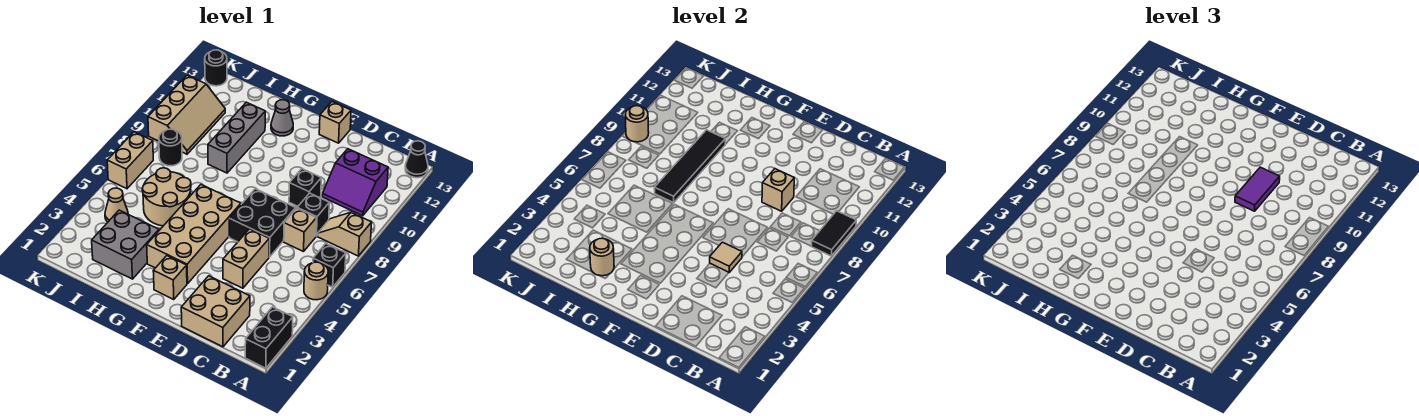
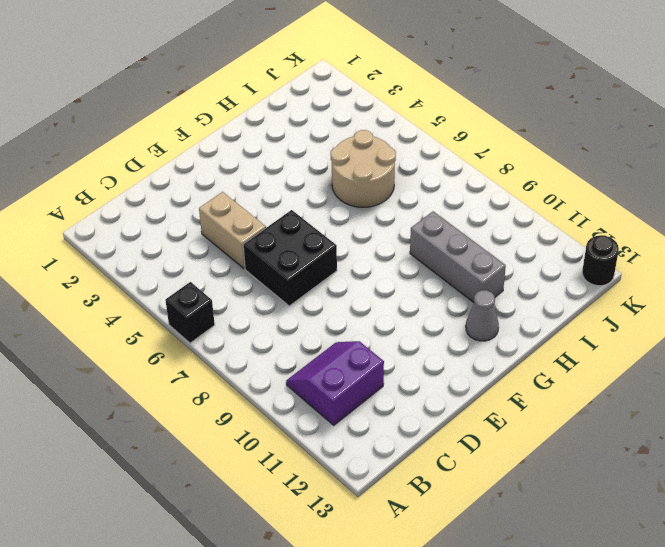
none -> black brick A1:A2 level 1
none -> tan round brick A5 level 1
none -> tan slope A8:B8 level 1 top A
none -> black cone A13 level 1

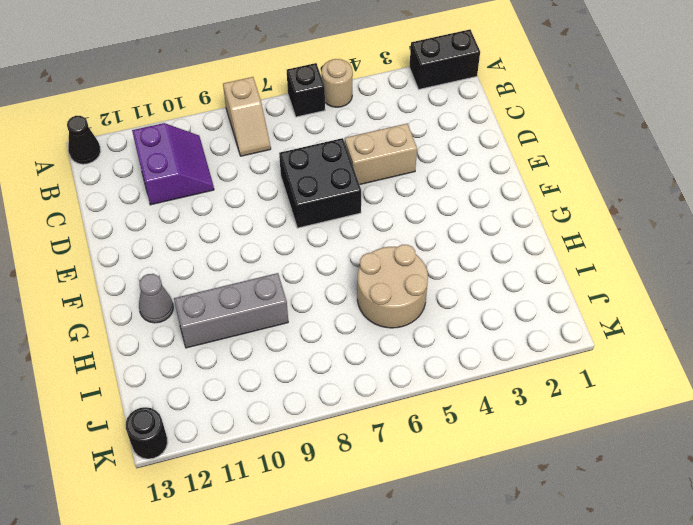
none -> tan brick C1:D2 level 1
none -> tan brick C7 level 1
none -> black brick C8 level 1
none -> black brick D9 level 1

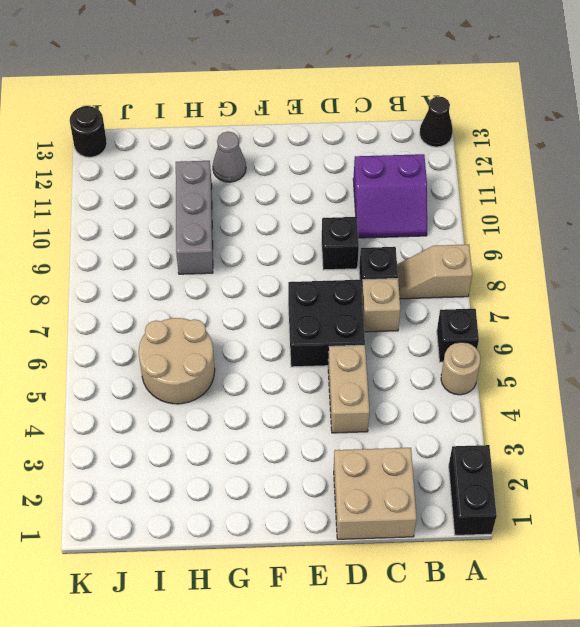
none -> tan brick E13 level 1
none -> tan brick F2 level 1
none -> tan brick F3:G6 level 1
none -> grey brick H2:I3 level 1

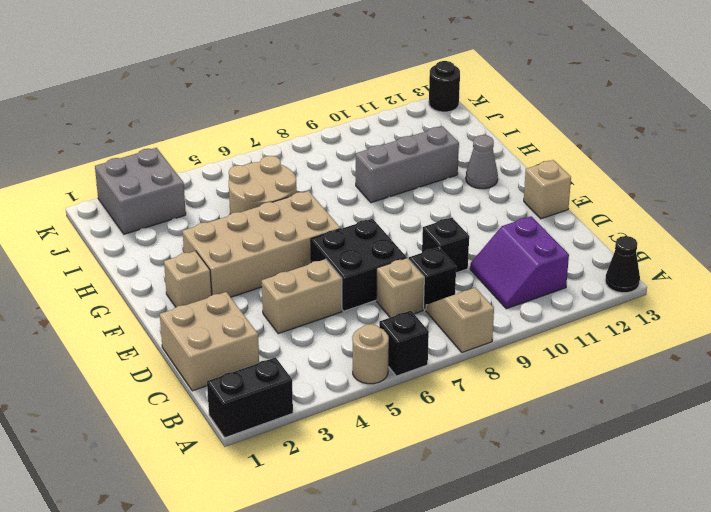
grey brick J2:K3 level 1 -> grey brick H2:I3 level 1
none -> tan cone J4 level 1
none -> black round brick J8 level 1
none -> tan slope J9:K11 level 1 top K
none -> tan brick K6:K7 level 1

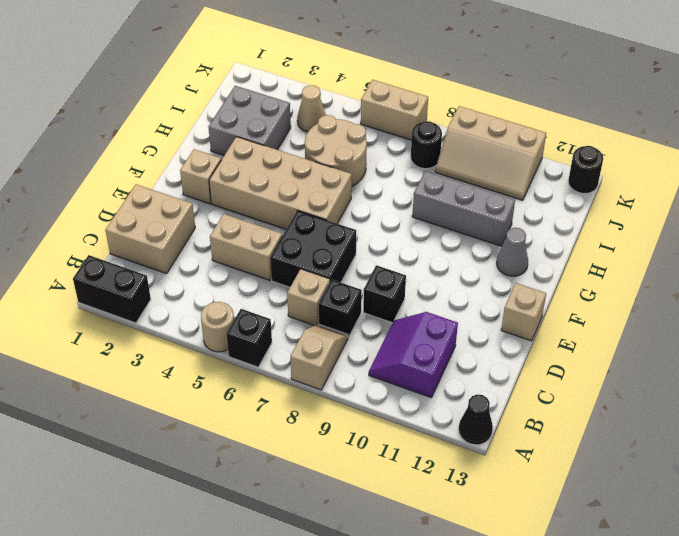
none -> black tile A8:A9 level 2
none -> tan tile D5 level 2
none -> tan brick D9 level 2
none -> tan round brick H2 level 2

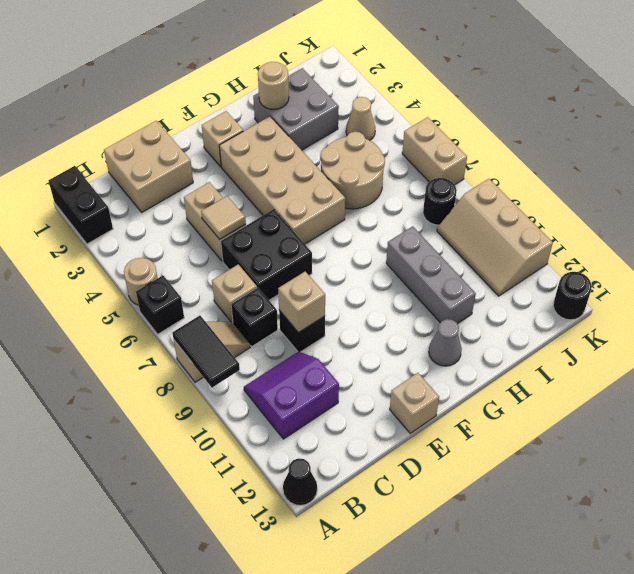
none -> black tile H7:H10 level 2
none -> tan round brick K9 level 2
none -> purple tile D9:D10 level 3

